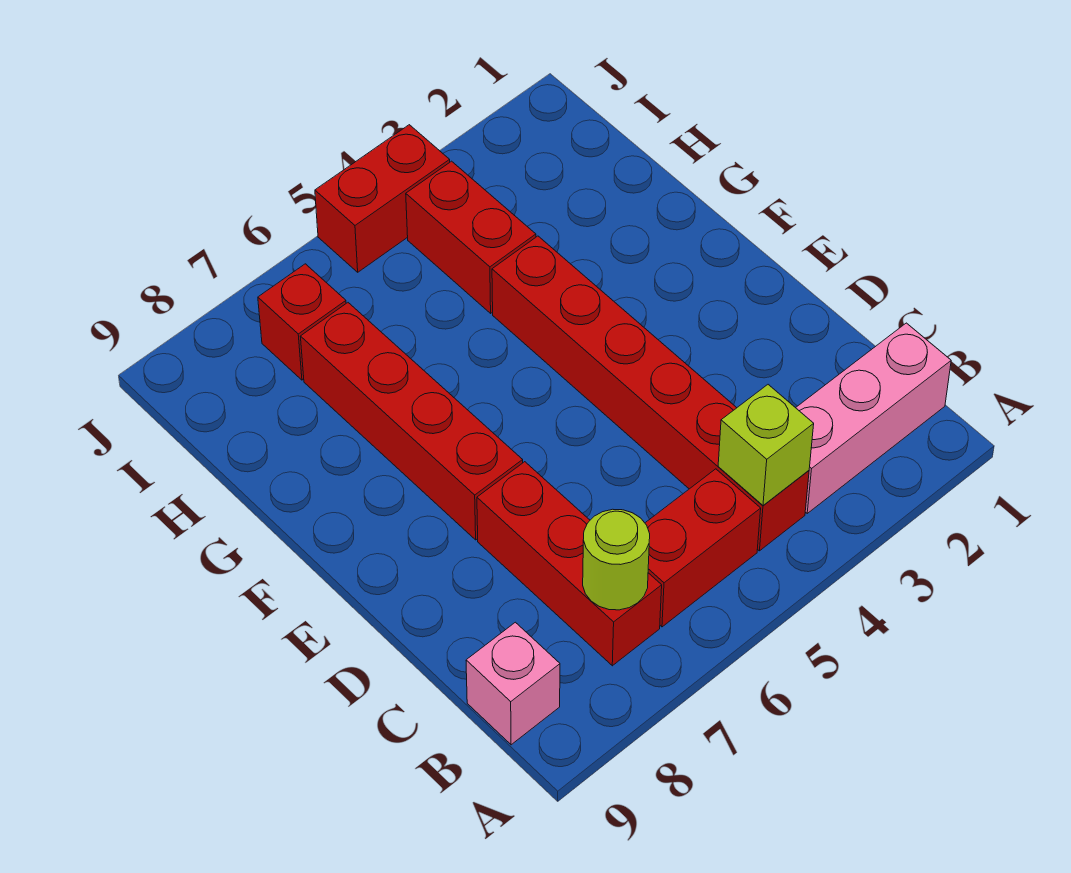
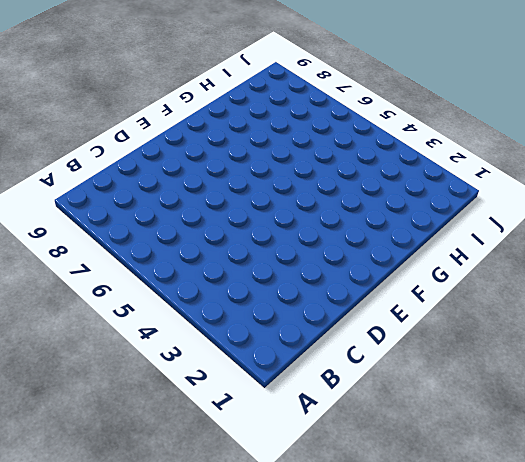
none -> pink brick B1:B3 level 1
none -> red brick B4:G4 level 1

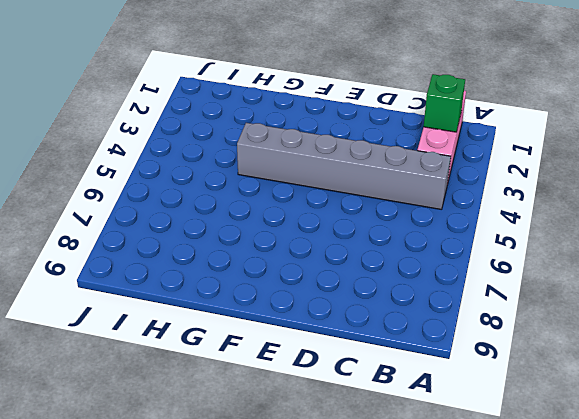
green brick B2 level 2 -> none
grey brick B4:G4 level 1 -> red brick B4:G4 level 1
none -> red brick B5:B6 level 1
none -> red brick B7:D7 level 1

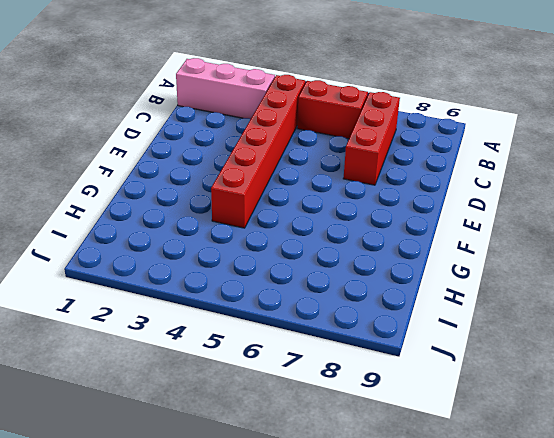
none -> pink brick B9 level 1
none -> red brick E7:H7 level 1

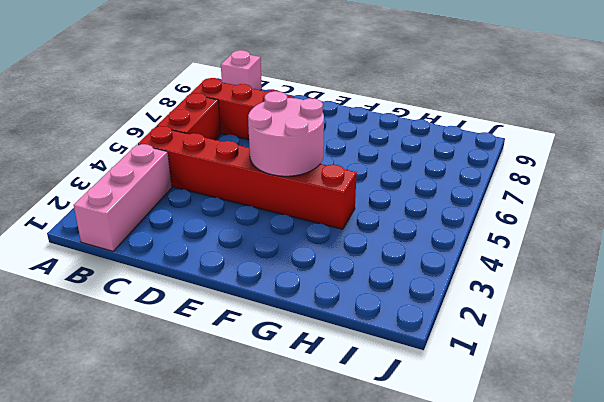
pink round brick E4:F5 level 2 -> none
none -> red brick E7:H7 level 1
none -> red brick H4:I4 level 1

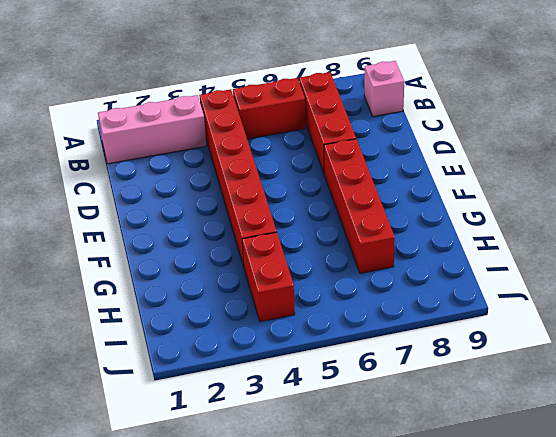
none -> red brick I7 level 1
none -> red brick J4:J5 level 1

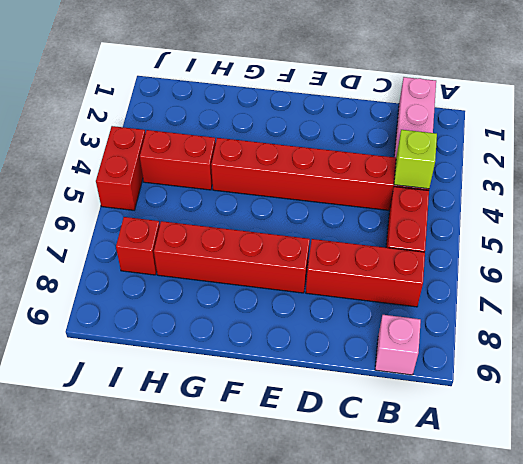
none -> lime round brick B7 level 2

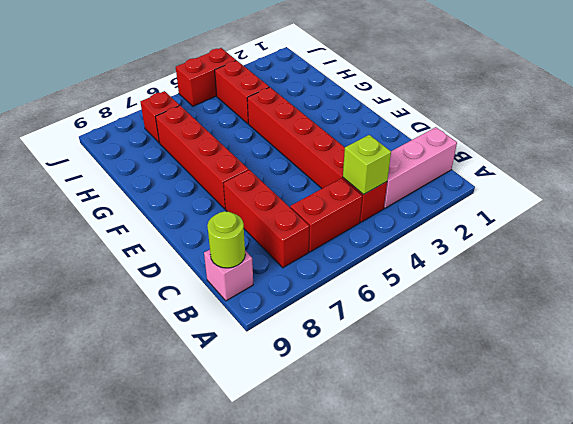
lime round brick B9 level 2 -> lime round brick B7 level 2

